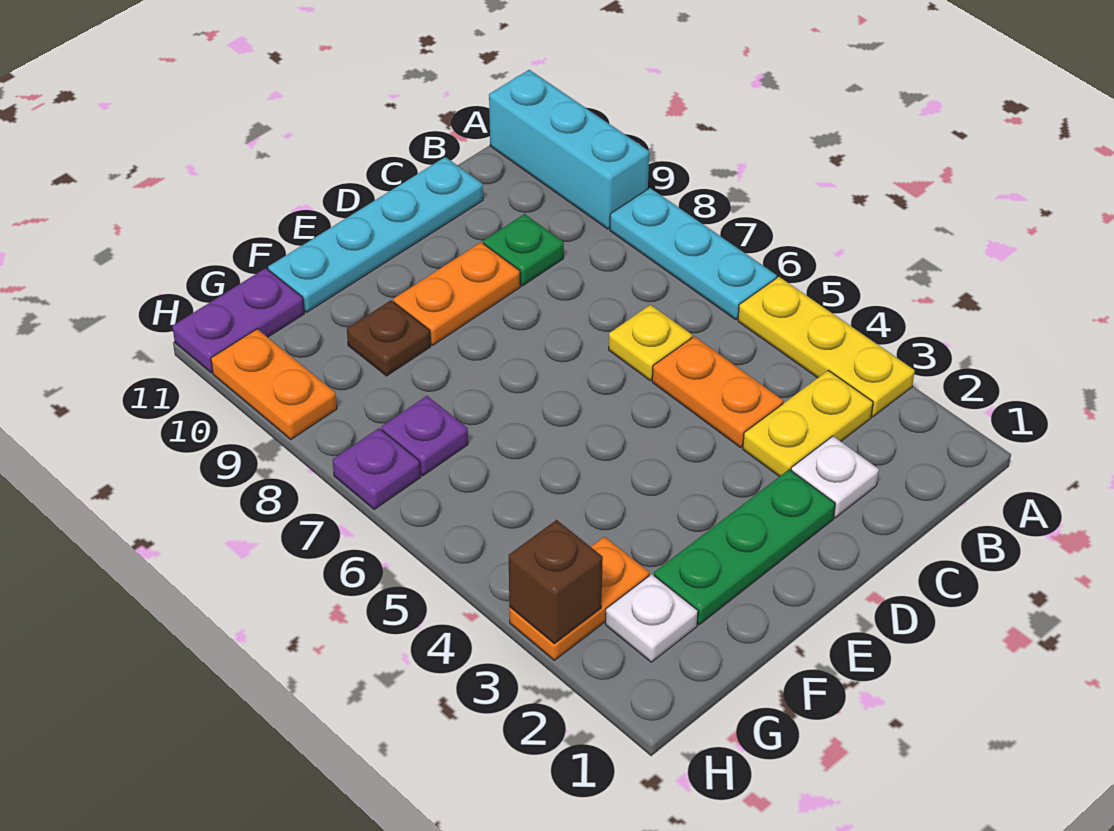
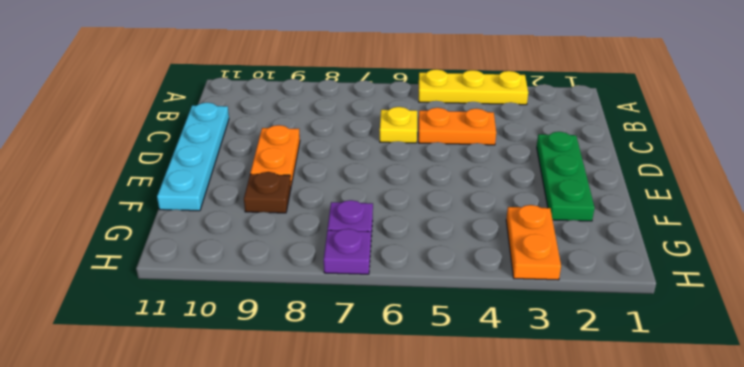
none -> cyan plate A6:A8 level 1
none -> cyan brick A9:A11 level 1
none -> yellow plate B3:C3 level 1

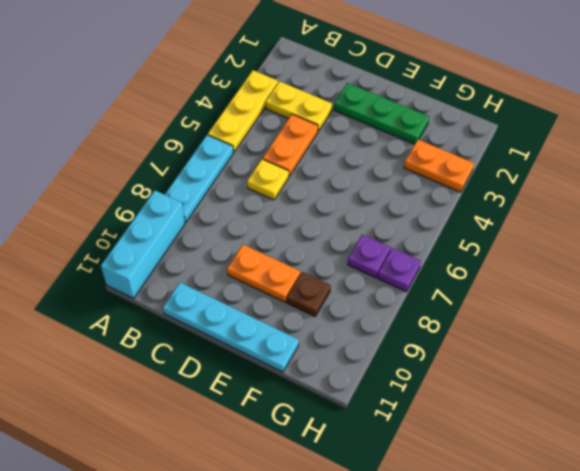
none -> white plate C2 level 1
none -> green plate C9 level 1
none -> white plate G2 level 1

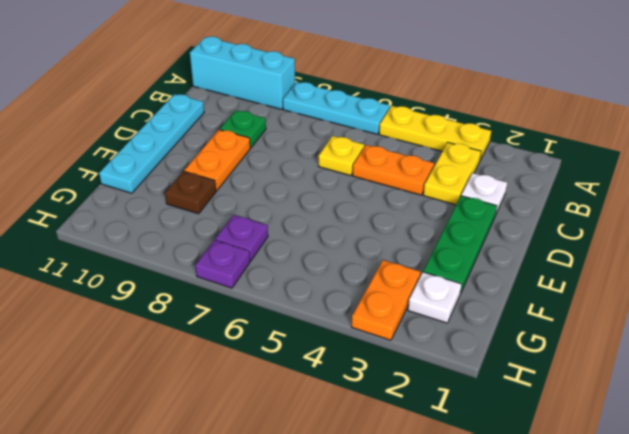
none -> purple plate G11:H11 level 1
none -> orange plate H9:H10 level 1
none -> brown brick H3 level 2

